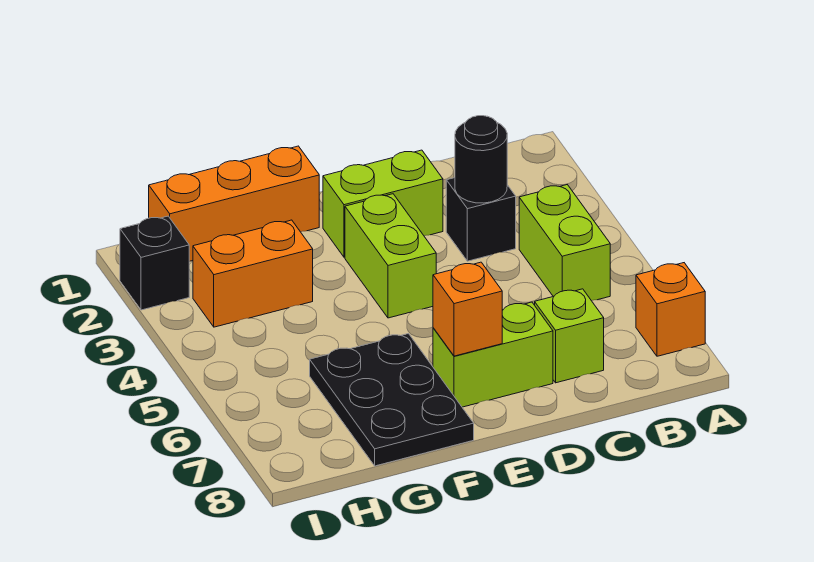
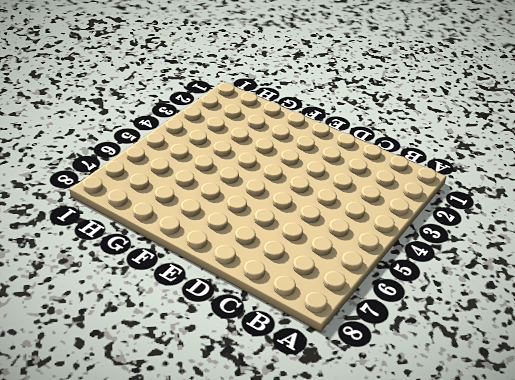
none -> orange brick A7 level 1
none -> lime brick B4:B5 level 1
none -> black brick C3 level 1

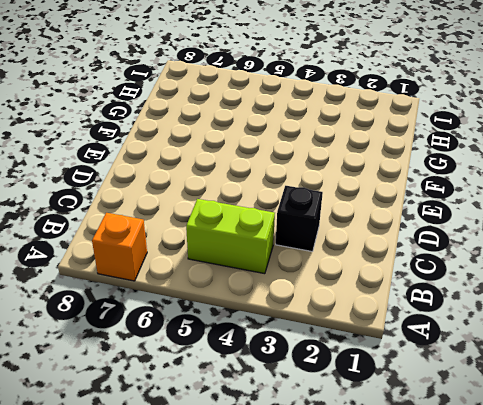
none -> lime brick C7 level 1
none -> lime brick D2:E2 level 1
none -> lime brick D7:E7 level 1

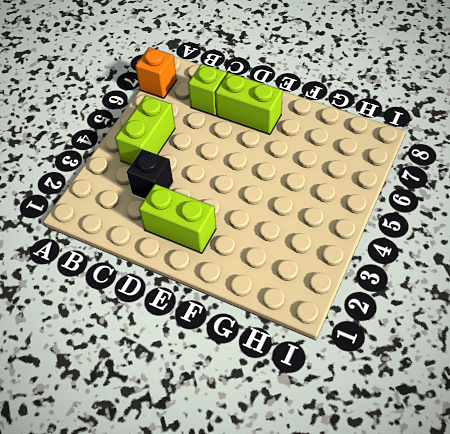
none -> lime brick E3:E4 level 1
none -> orange brick F1:H1 level 1
none -> black plate F6:G8 level 1

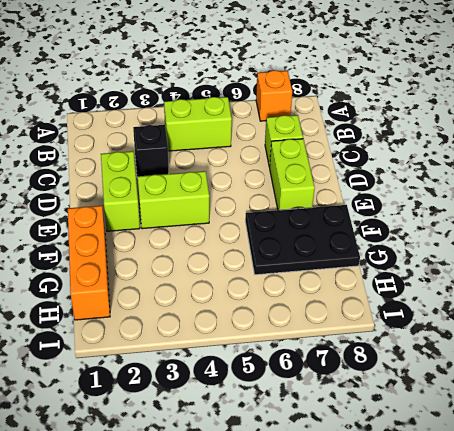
none -> orange brick G3:H3 level 1
none -> black brick I2 level 1
none -> black round brick C3 level 2

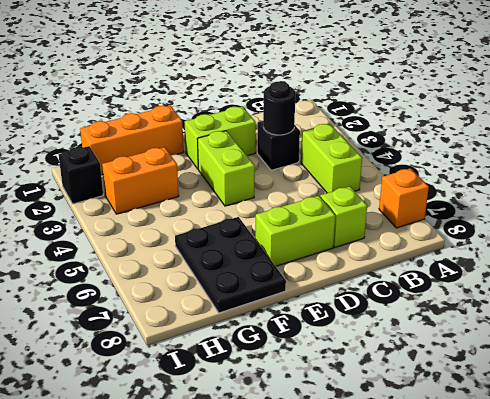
none -> orange brick E7 level 2

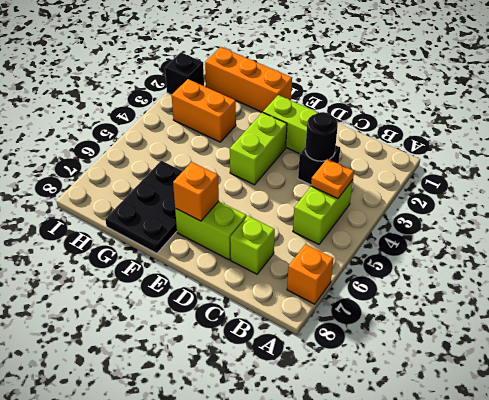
orange plate B4 level 2 -> none

